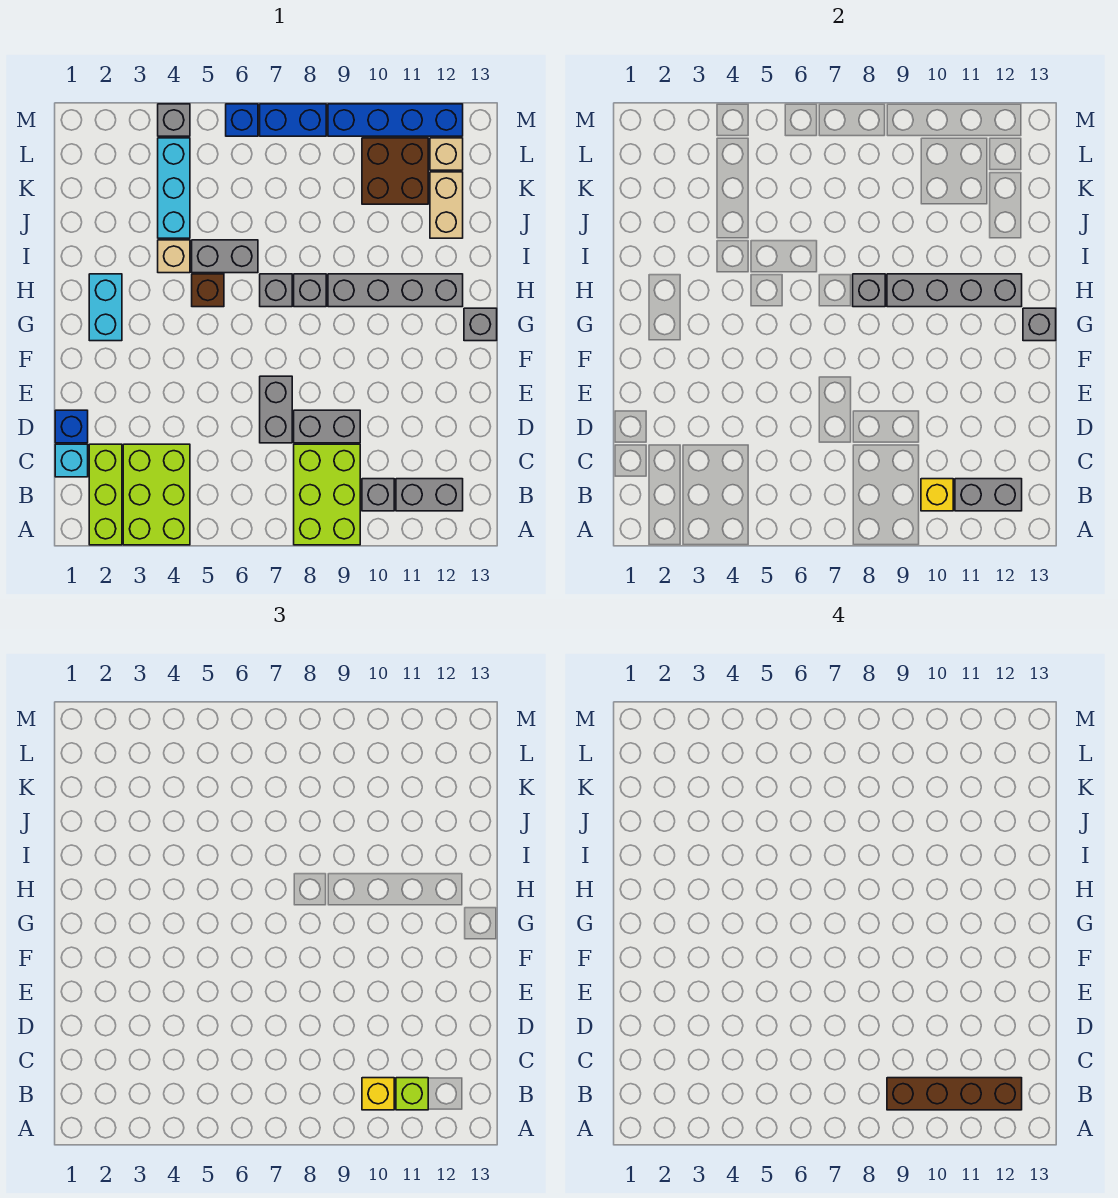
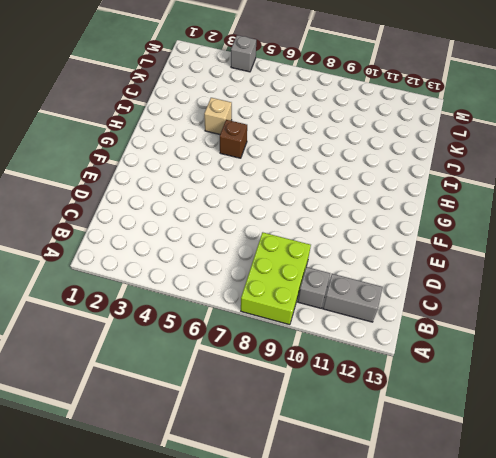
none -> lime brick A2:C2 level 1
none -> lime brick A3:C4 level 1
none -> cyan brick C1 level 1
none -> blue brick D1 level 1

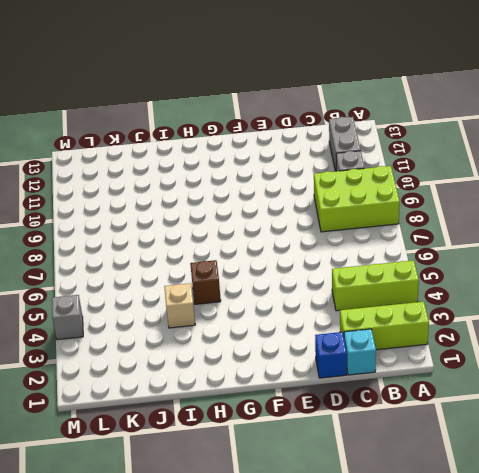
lime brick A4:C4 level 1 -> lime brick A3:C4 level 1
none -> grey brick D7:E7 level 1
none -> grey brick D8:D9 level 1
none -> cyan brick G2:H2 level 1
none -> grey brick G13 level 1

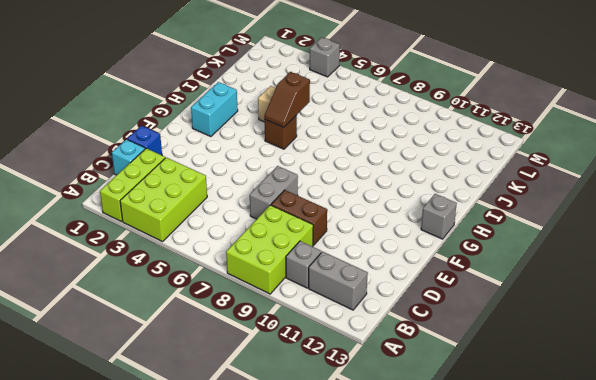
brown brick D8:D9 level 1 -> grey brick D8:D9 level 1
brown slope H5:I5 level 2 top I -> none
none -> grey brick H7 level 1
none -> grey brick H8 level 1
none -> grey brick H9:H12 level 1
none -> grey brick I5:I6 level 1

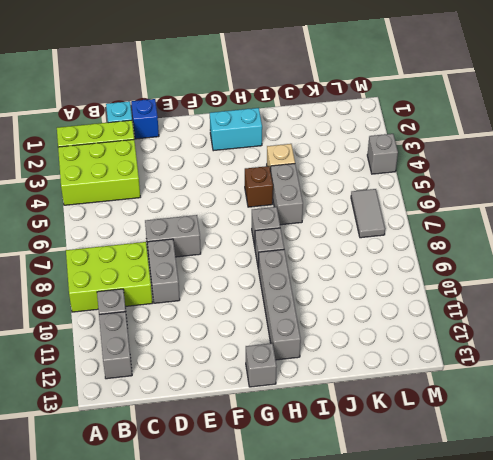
grey tile L6:L7 level 1 -> none
none -> cyan brick J4:L4 level 1
none -> tan brick J12:K12 level 1
none -> brown brick K10:L11 level 1
none -> tan brick L12 level 1

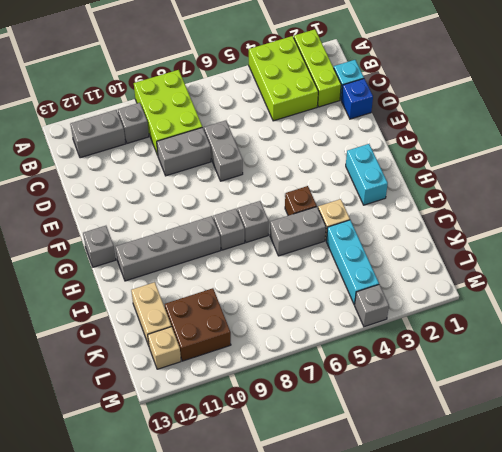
none -> blue brick M6 level 1
none -> blue brick M7:M8 level 1
none -> blue brick M9:M12 level 1
none -> yellow brick B10 level 2

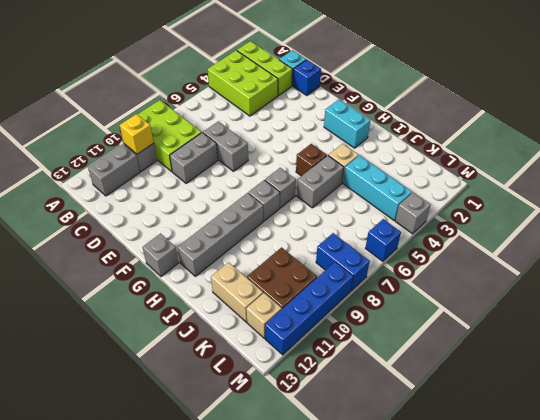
blue brick L8:M8 level 1 -> blue brick M7:M8 level 1
none -> grey brick B11:B12 level 2
none -> grey brick G13 level 2
none -> grey brick H8 level 2
none -> grey brick H9:H12 level 2

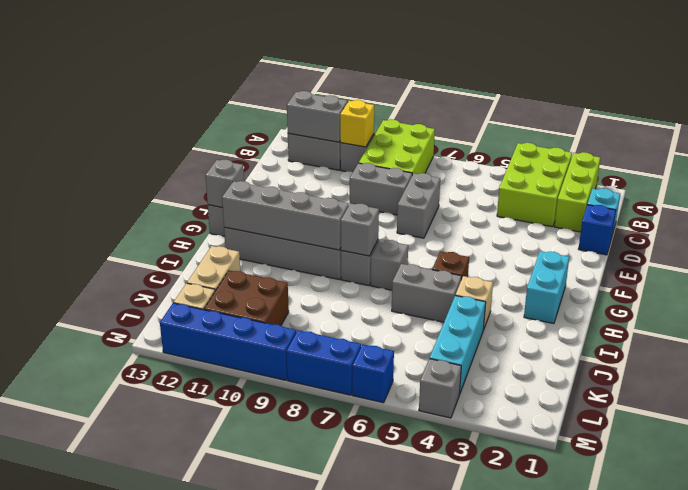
none -> yellow brick B10 level 3
none -> lime brick B11 level 3
none -> brown brick B9:B12 level 4

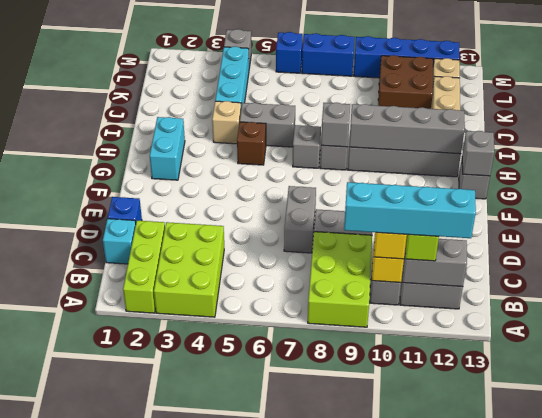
cyan brick B9:B12 level 4 -> brown brick B9:B12 level 4

